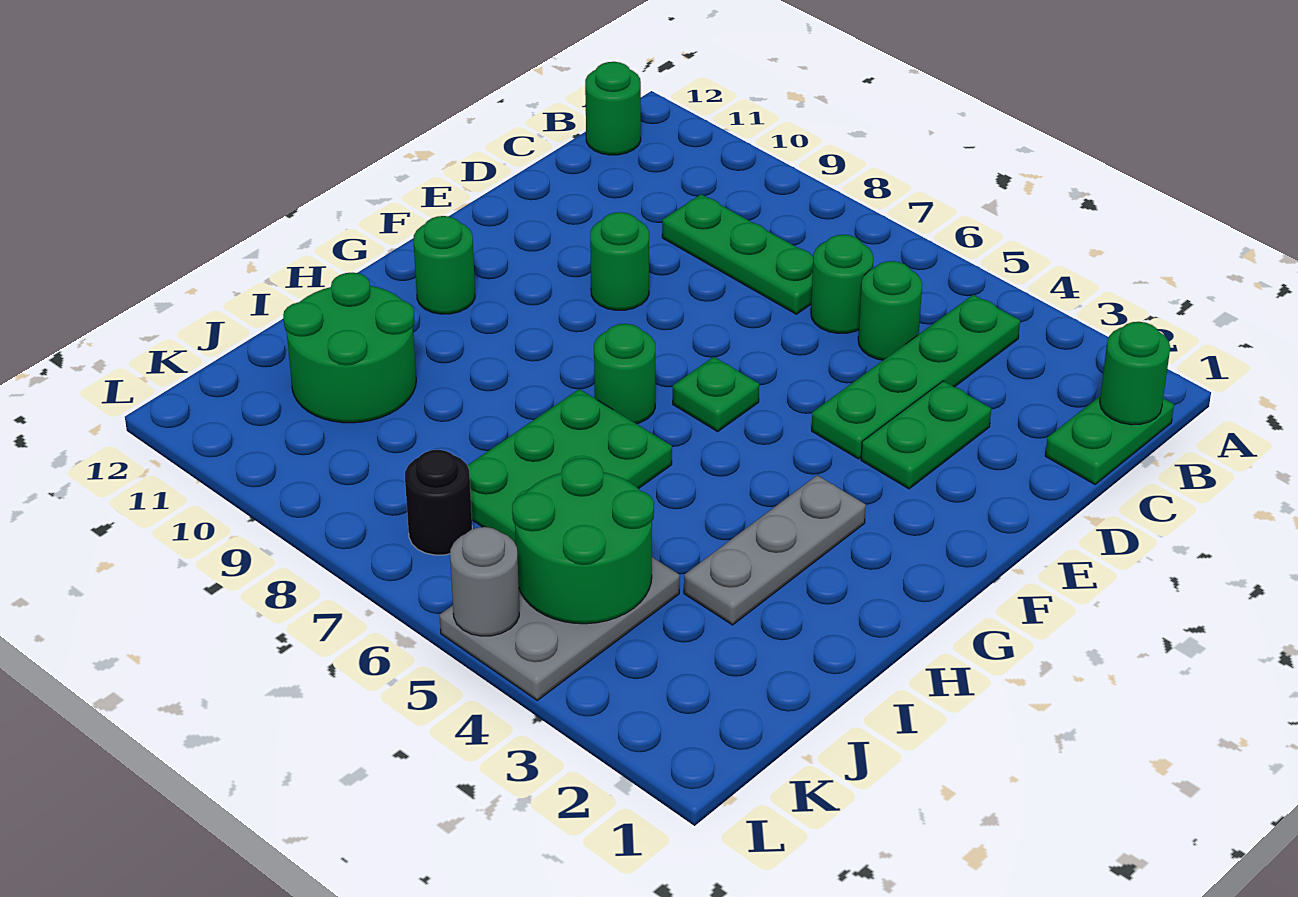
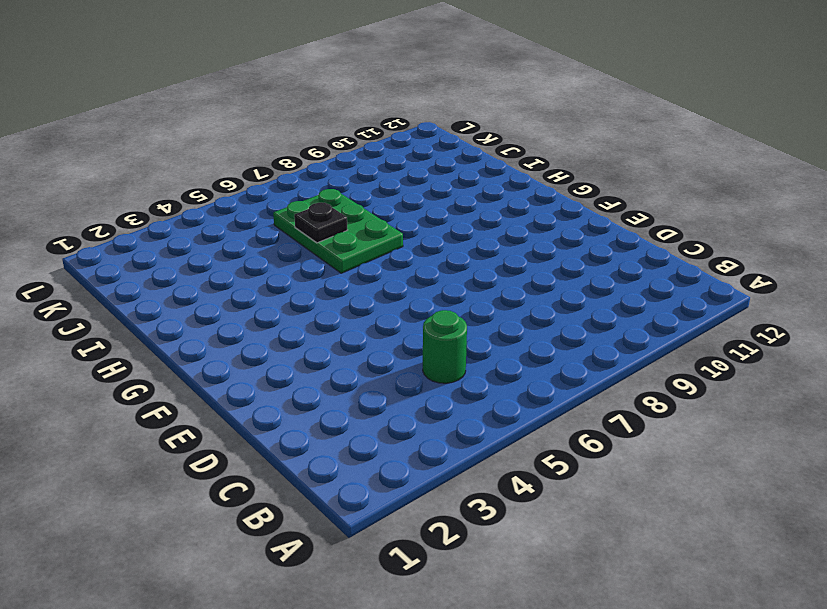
black plate I6 level 2 -> none
none -> green plate B1:C1 level 1
none -> green plate B4:E4 level 1
none -> green round brick B12 level 1

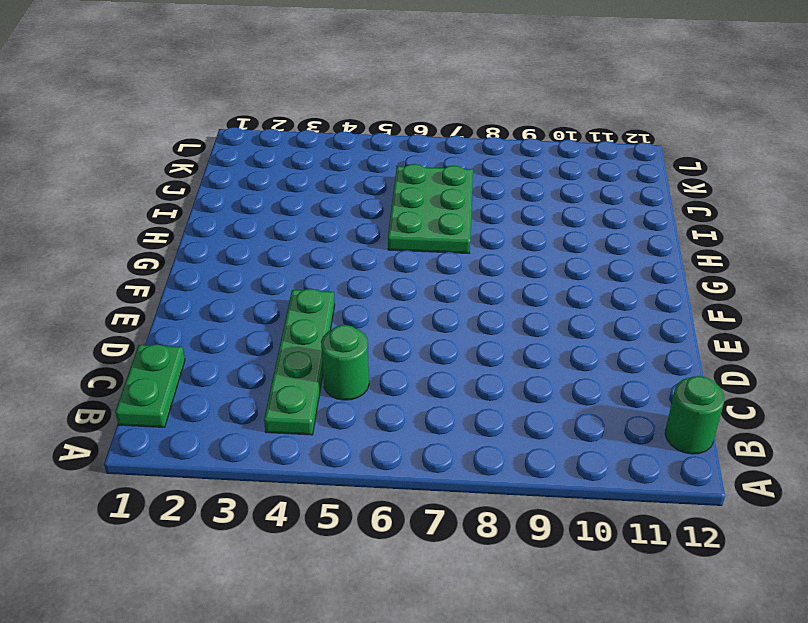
none -> green round brick C6 level 1
none -> green plate C7:C9 level 1
none -> green plate D3:E3 level 1

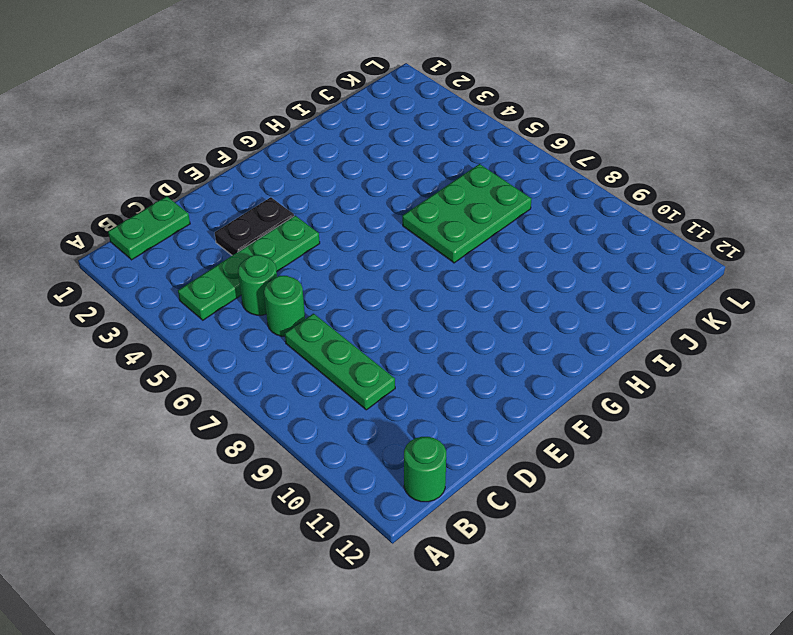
black plate D3:E3 level 1 -> green plate D3:E3 level 1
none -> green round brick E9 level 1
none -> green plate F6 level 1
none -> grey plate G3:I3 level 1

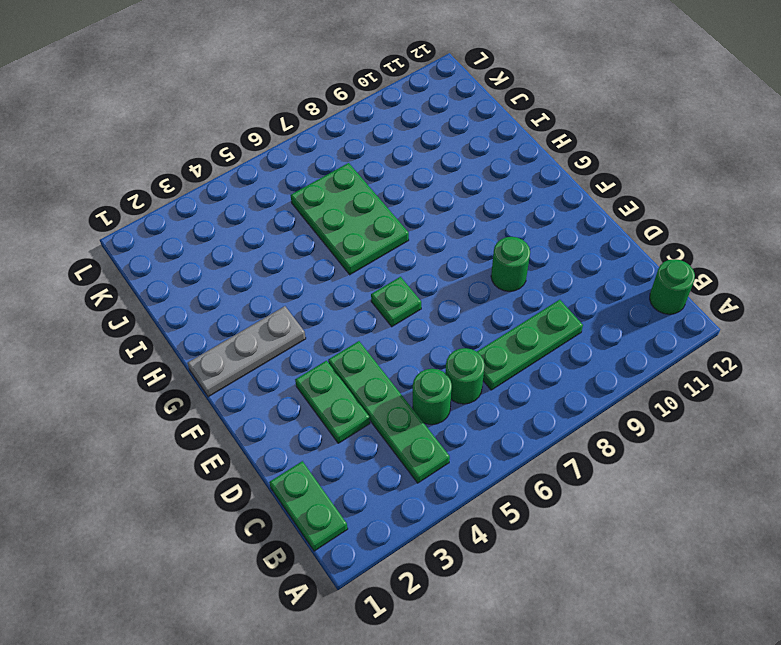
grey plate G1:G3 level 1 -> grey plate G3:I3 level 1
none -> green round brick G7 level 1
none -> green round brick G11 level 1
none -> green round brick I10:J11 level 1

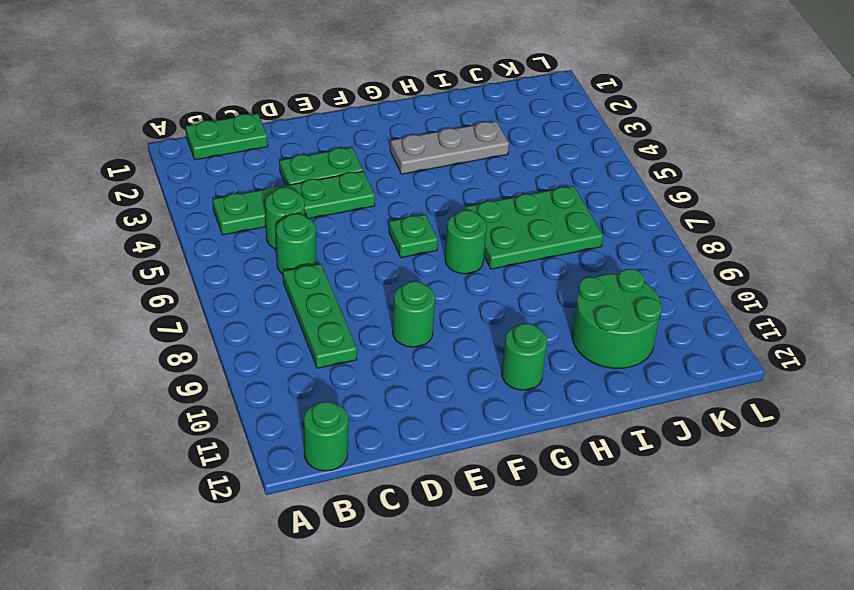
none -> grey plate J4:L5 level 1
none -> black round brick K7 level 1
none -> green round brick B1 level 2

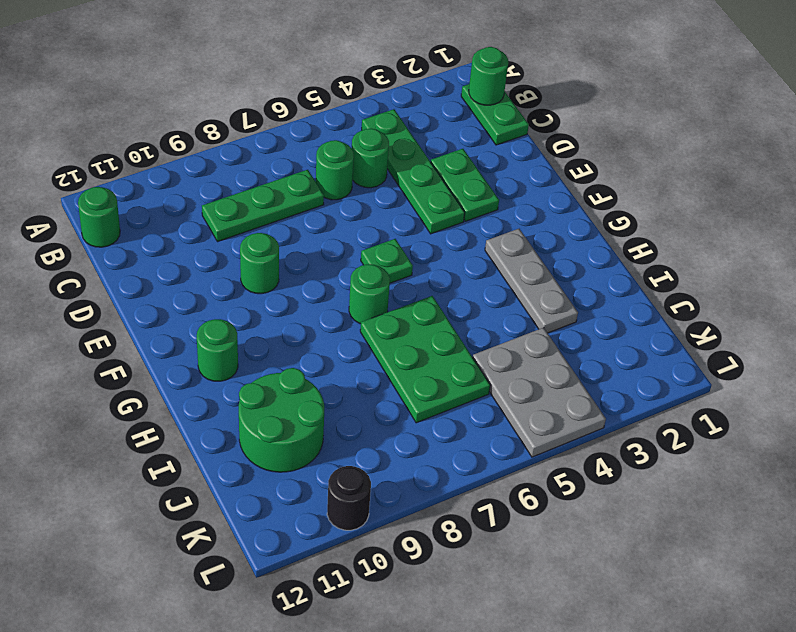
black round brick L10 level 1 -> black round brick K7 level 1
none -> green round brick J4:K5 level 2
none -> grey round brick L5 level 2

